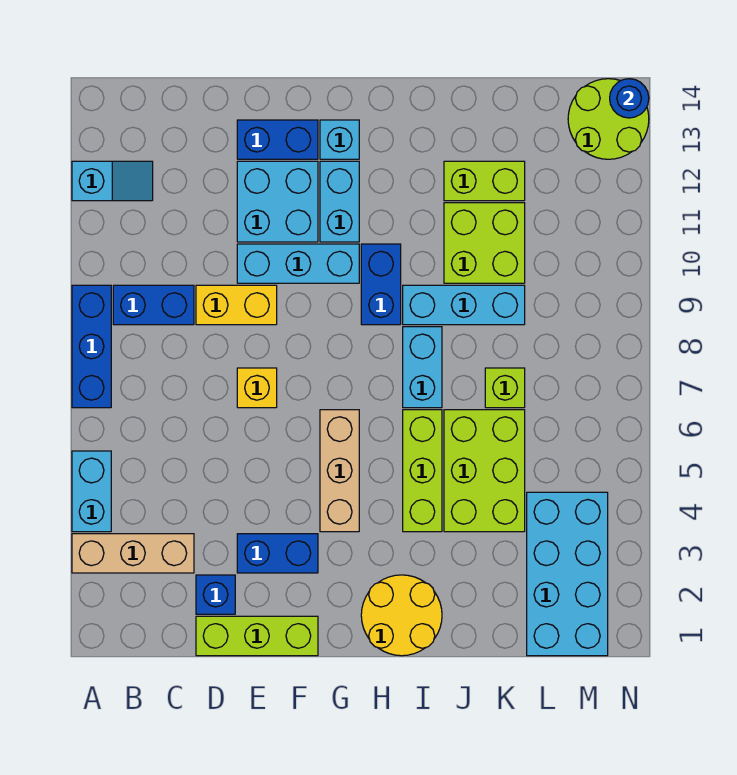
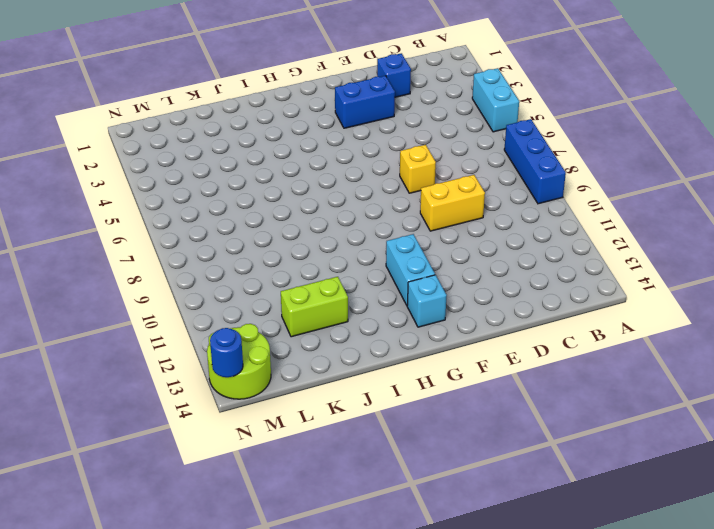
none -> tan brick A3:C3 level 1
none -> cyan slope A12:B12 level 1 top A
none -> blue brick B9:C9 level 1

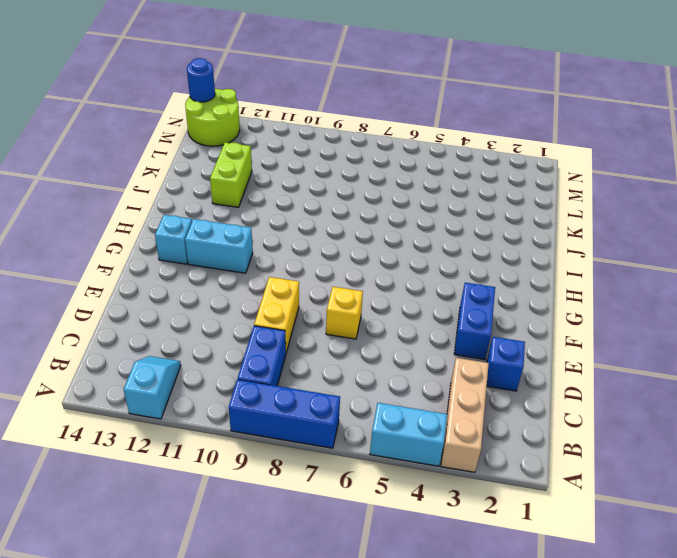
none -> lime brick D1:F1 level 1
none -> cyan brick E10:G10 level 1
none -> cyan brick E11:F12 level 1

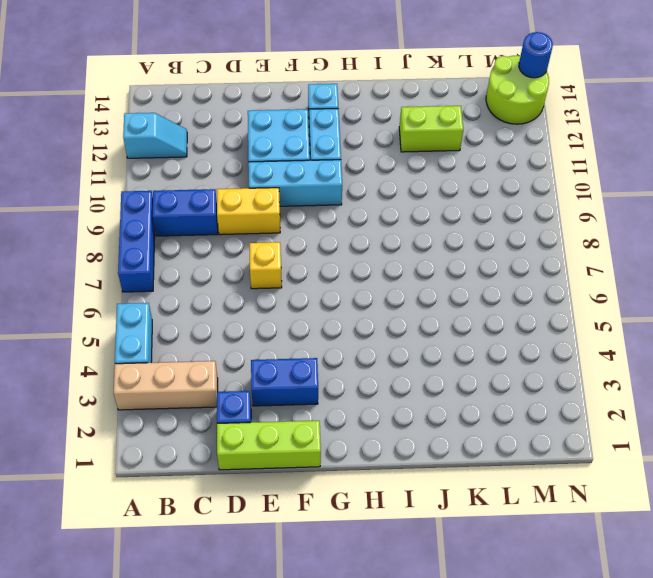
none -> blue brick E13:F13 level 1
none -> tan brick G4:G6 level 1
none -> yellow round brick H1:I2 level 1

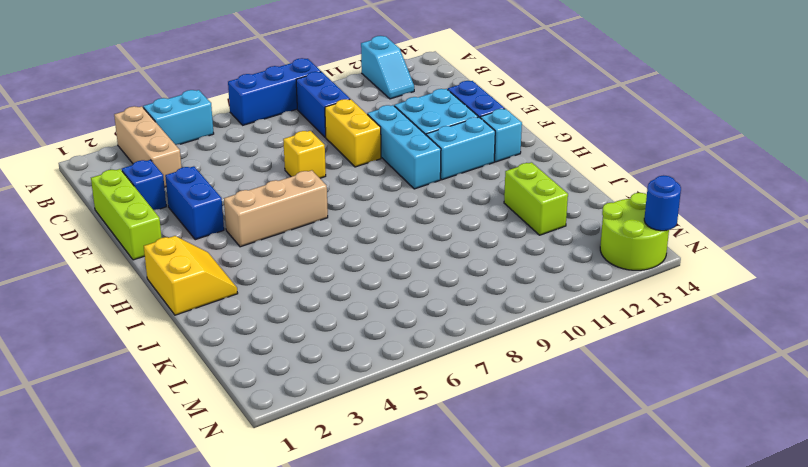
yellow slope H1:I2 level 1 top 1 -> yellow round brick H1:I2 level 1
none -> blue brick H9:H10 level 1
none -> lime brick I4:I6 level 1
none -> cyan brick I7:I8 level 1

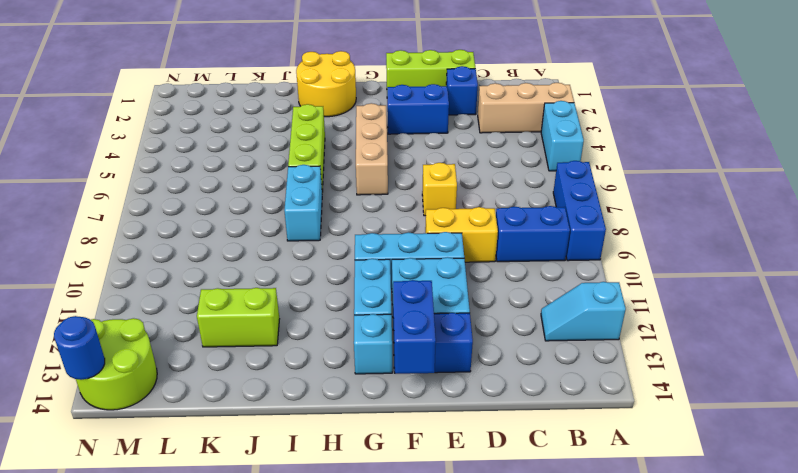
blue brick F13:F14 level 2 -> blue brick H9:H10 level 1
none -> cyan brick I9:K9 level 1
none -> lime brick J4:K6 level 1
none -> lime brick J10:K11 level 1

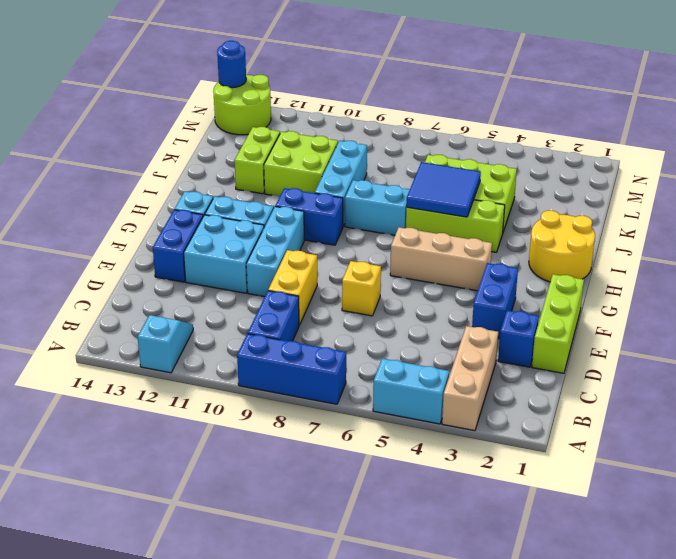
blue tile I5:J6 level 2 -> none
none -> lime brick K7 level 1
none -> cyan brick L1:M4 level 1

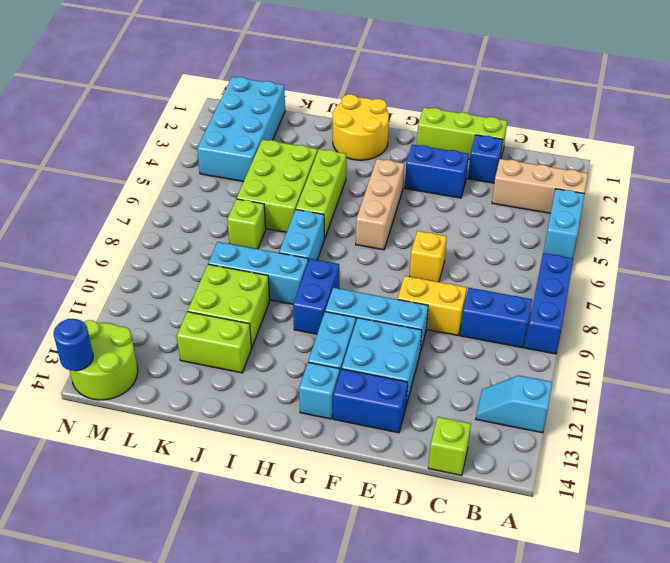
lime brick C14 level 1 -> none

